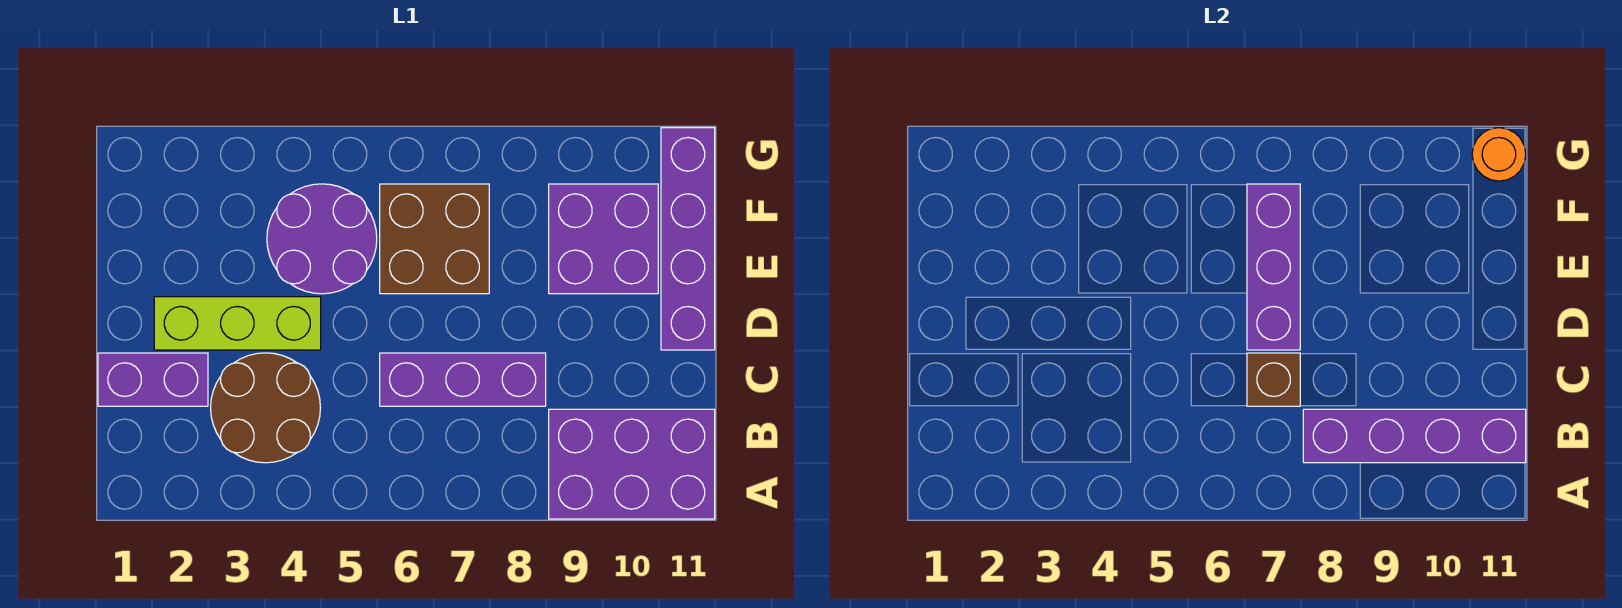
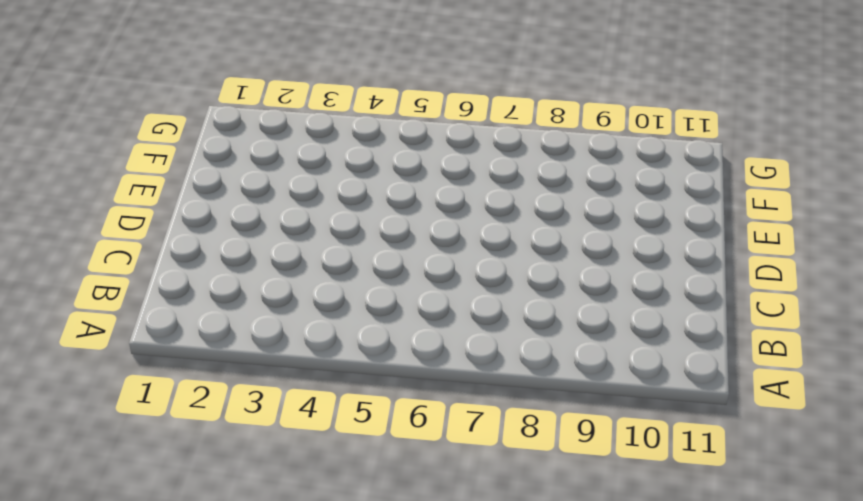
none -> purple brick A9:B11 level 1
none -> brown round brick B3:C4 level 1
none -> purple brick C1:C2 level 1

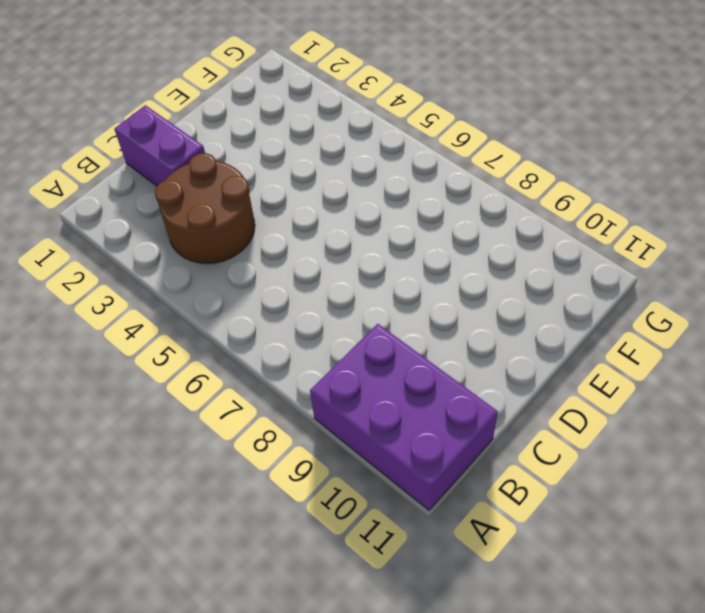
none -> purple brick C6:C8 level 1
none -> lime brick D2:D4 level 1
none -> purple brick D11:G11 level 1

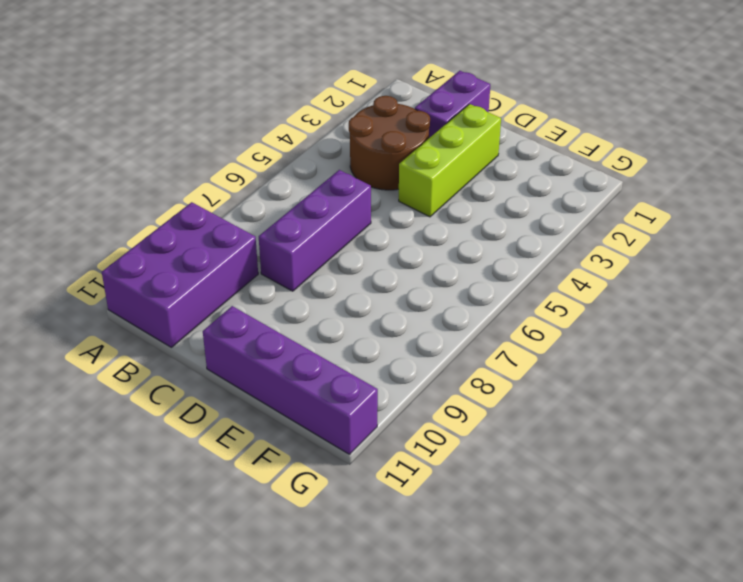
none -> purple round brick E4:F5 level 1
none -> brown brick E6:F7 level 1
none -> purple brick E9:F10 level 1

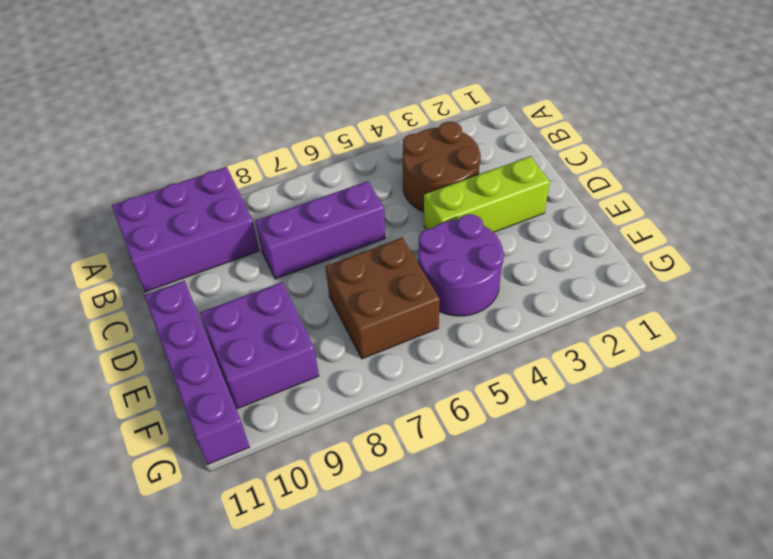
none -> purple brick C1:C2 level 1
none -> purple brick B8:B11 level 2
none -> brown brick C7 level 2

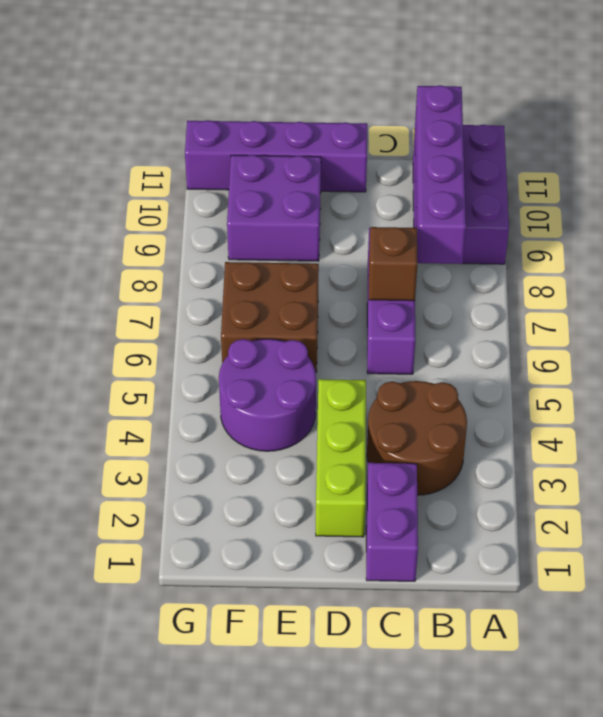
none -> purple brick D7:F7 level 2
none -> orange round brick G11 level 2

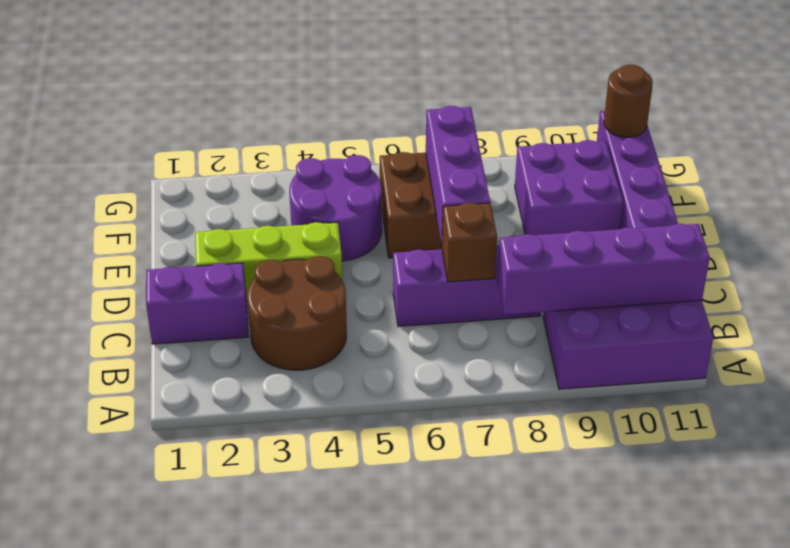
brown round brick G11 level 2 -> orange round brick G11 level 2

